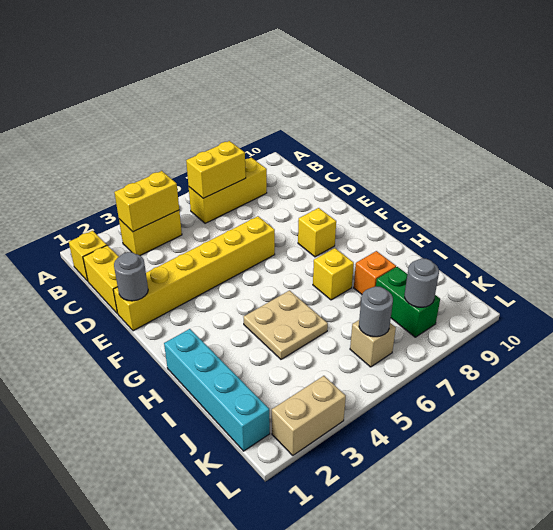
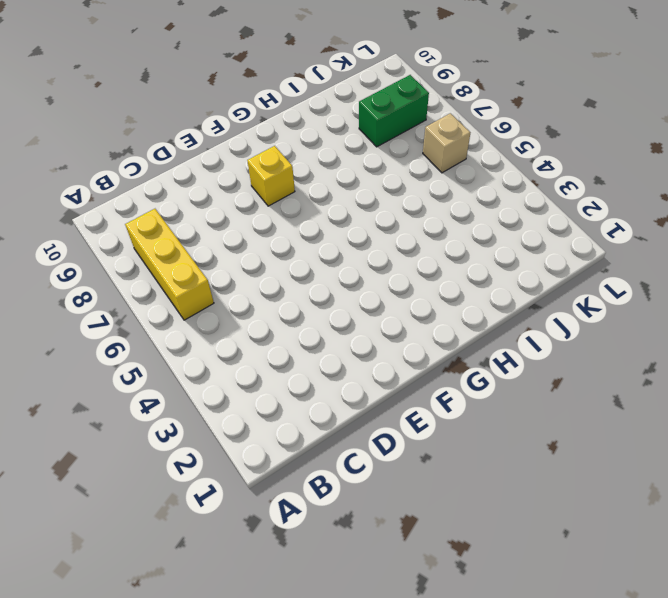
none -> yellow brick B1 level 1
none -> yellow brick B3:B4 level 1
none -> yellow brick C1:D1 level 1

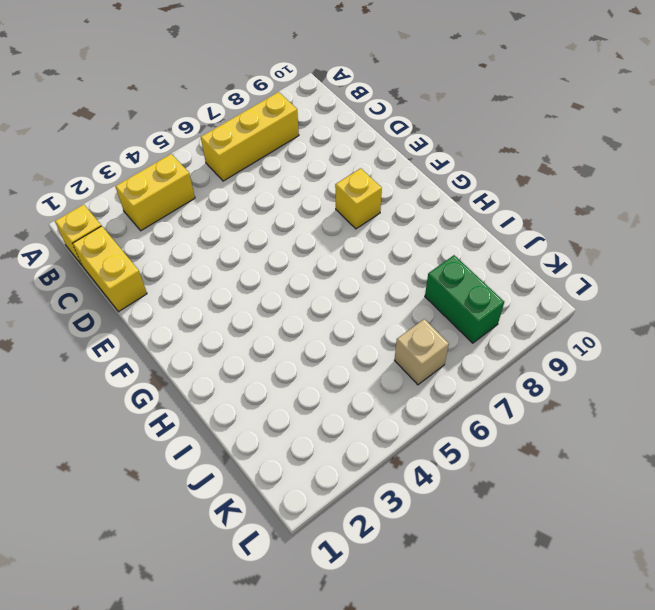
none -> yellow brick E1:E6 level 1
none -> cyan brick H1:K1 level 1
none -> tan plate H4:I5 level 1

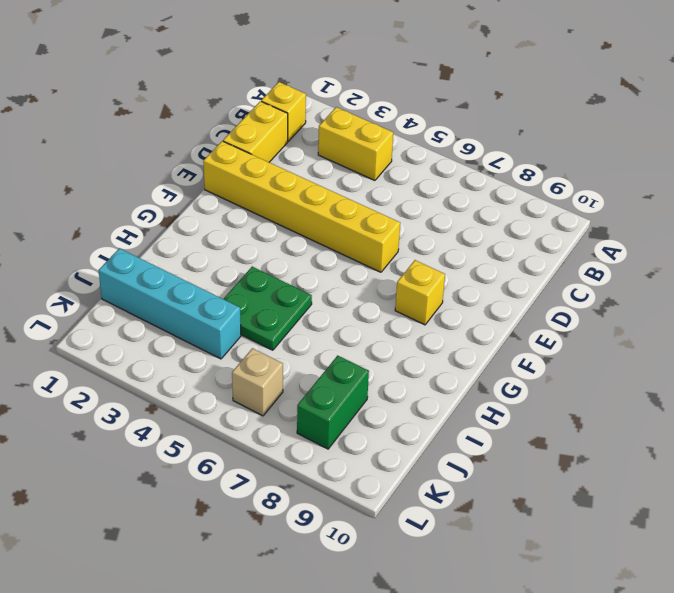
green plate H4:I5 level 1 -> tan plate H4:I5 level 1
cyan brick J1:J4 level 1 -> cyan brick H1:K1 level 1
none -> yellow brick B6:B8 level 1
none -> yellow brick H7 level 1
none -> orange brick I8 level 1

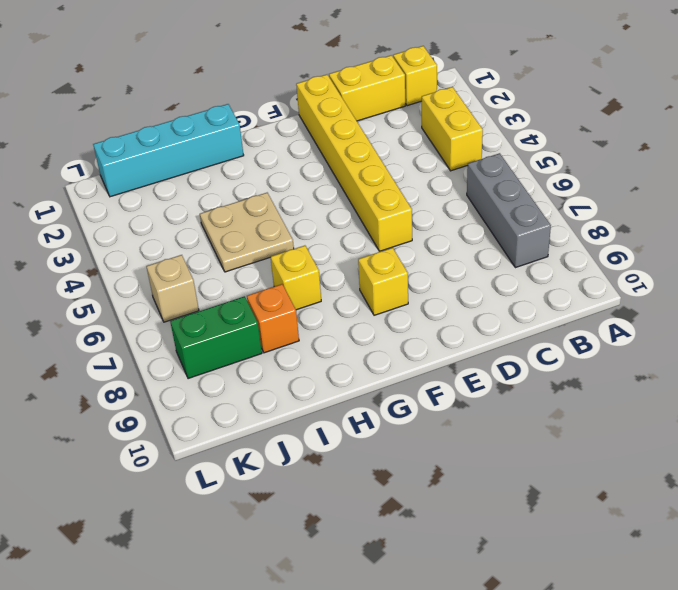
grey brick B6:B8 level 1 -> yellow brick B6:B8 level 1
none -> tan brick L2:L3 level 1
none -> yellow brick B3:B4 level 2
none -> yellow brick B6:B7 level 2

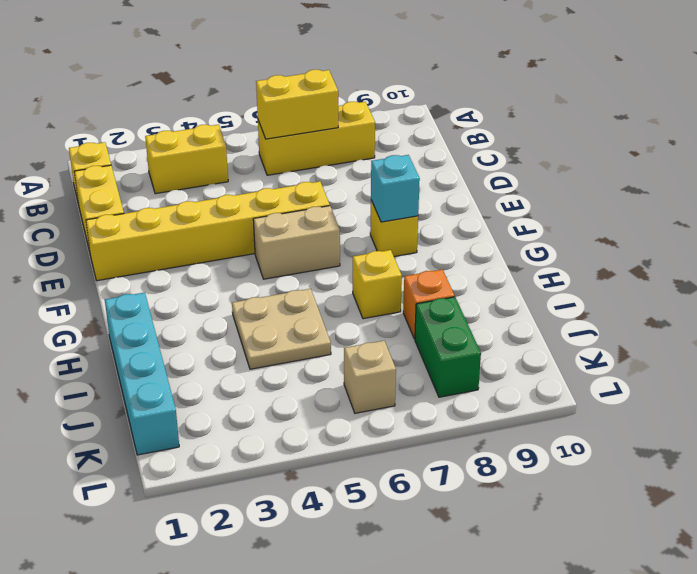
tan brick F5:F6 level 1 -> tan brick L2:L3 level 1
cyan brick F8 level 2 -> none
none -> yellow brick B3:B4 level 2
none -> grey round brick E1 level 2
none -> grey round brick K6 level 2

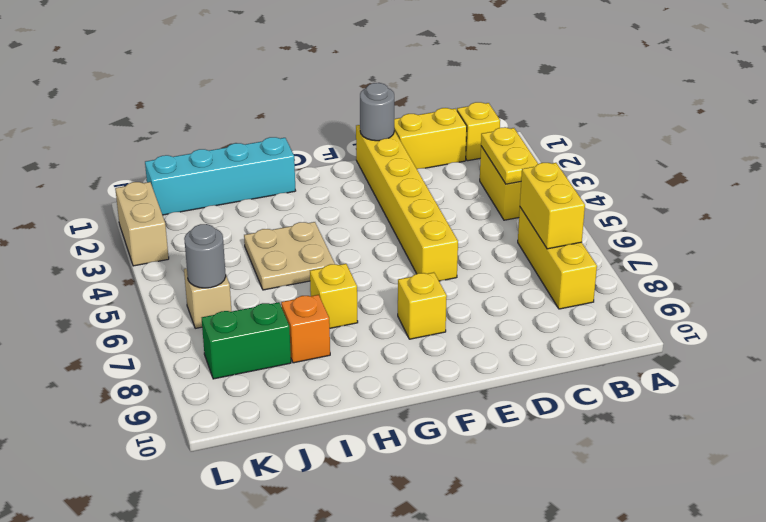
yellow plate B3:B4 level 2 -> yellow brick B3:B4 level 2
none -> grey round brick K8 level 2

